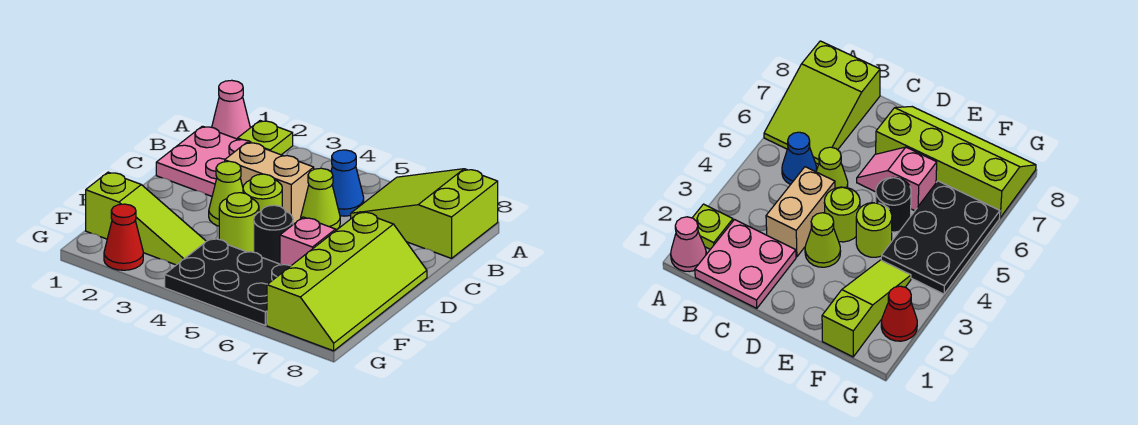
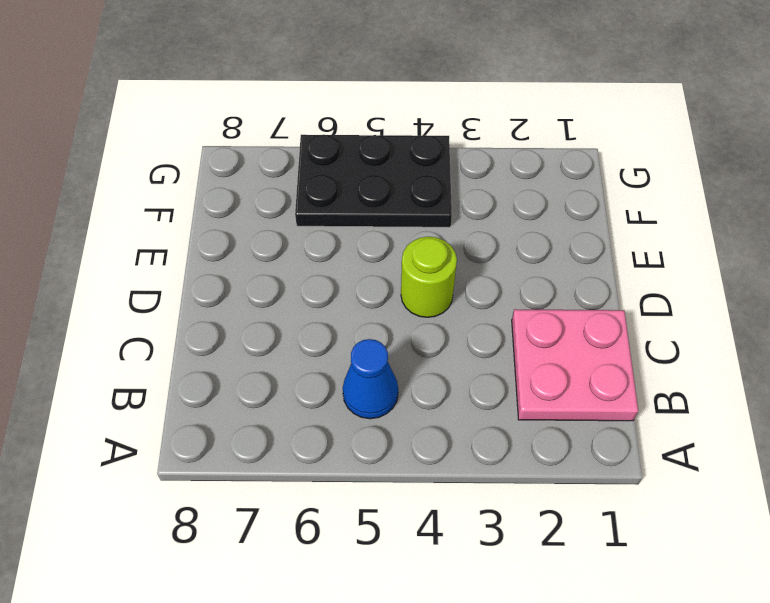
none -> pink cone A1 level 1
none -> lime plate A2 level 1
none -> lime slope A6:B8 level 1 top 8

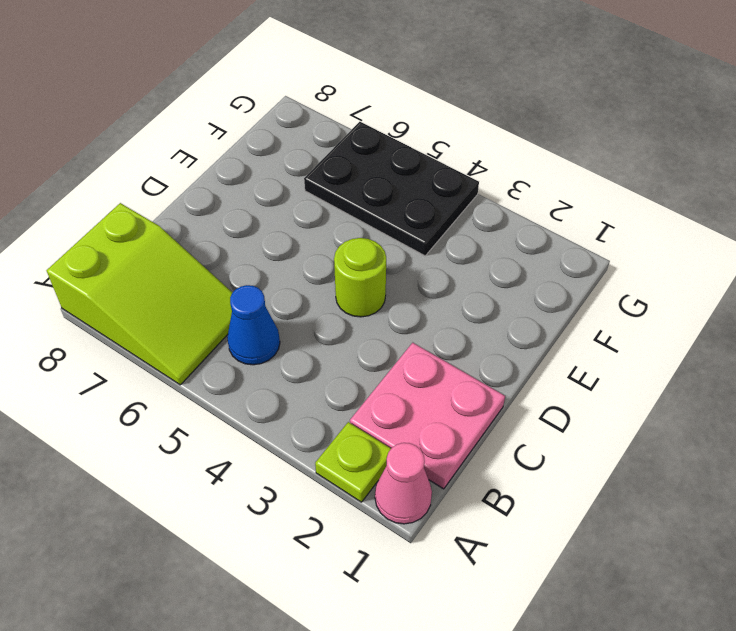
none -> tan brick C3:C4 level 1
none -> lime cone C5 level 1
none -> lime cone D3 level 1

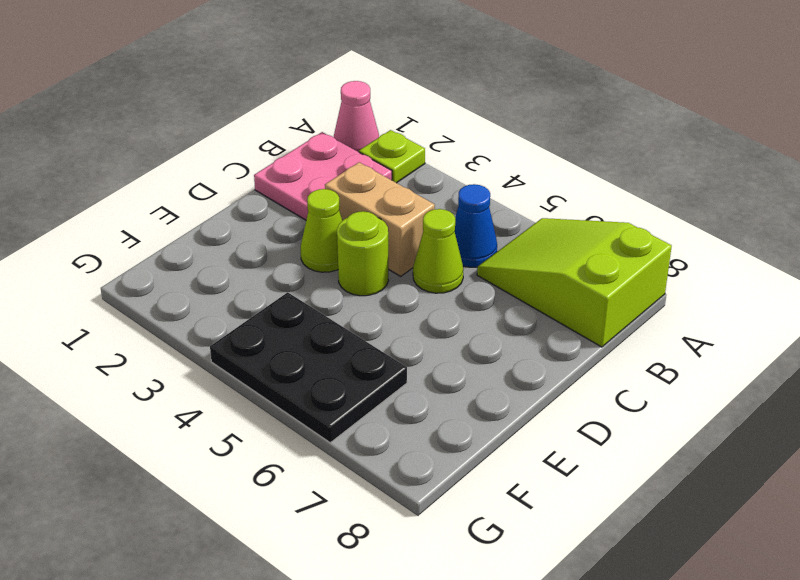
none -> pink slope D6:E6 level 1 top E
none -> lime slope D7:G8 level 1 top 7
none -> lime round brick E4 level 1

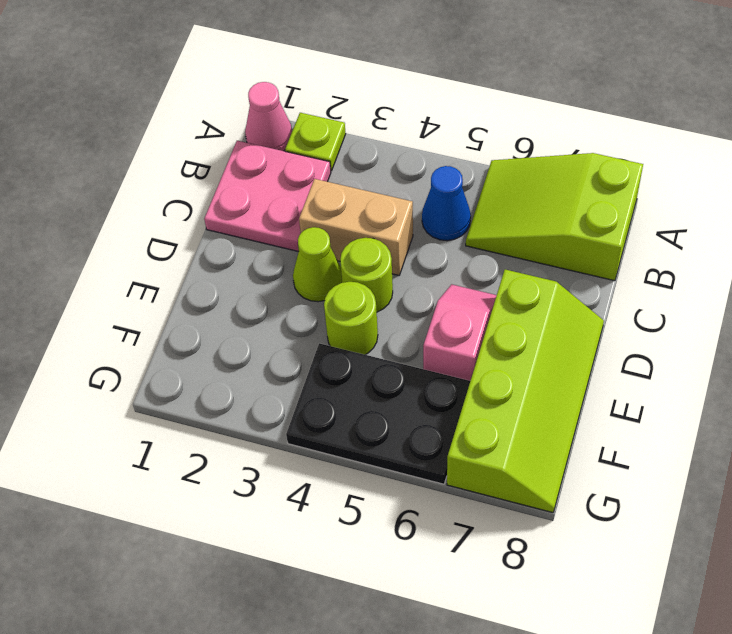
none -> lime cone C5 level 1
none -> black round brick E5 level 1
none -> lime slope F1:F3 level 1 top 1

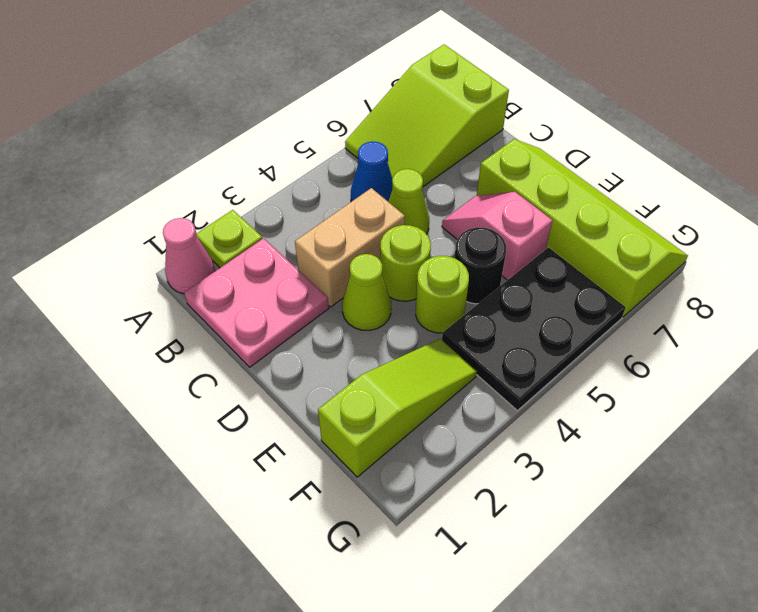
none -> red cone G2 level 1

